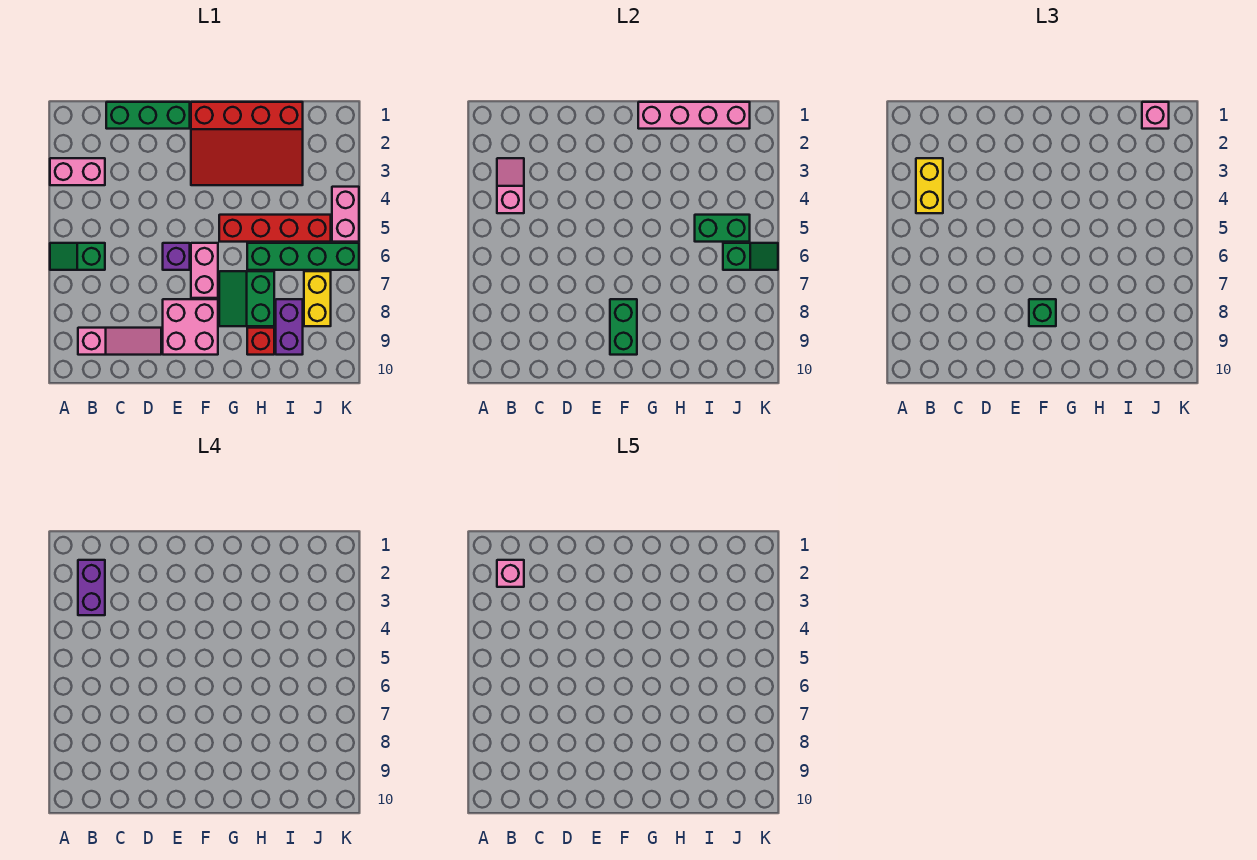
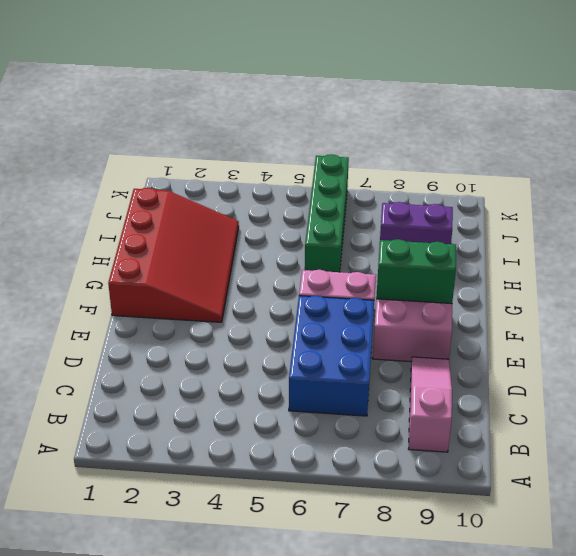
blue brick C6:E7 level 1 -> purple brick E6 level 1
none -> pink brick A3:B3 level 1
none -> green slope A6:B6 level 1 top B
none -> green brick C1:E1 level 1

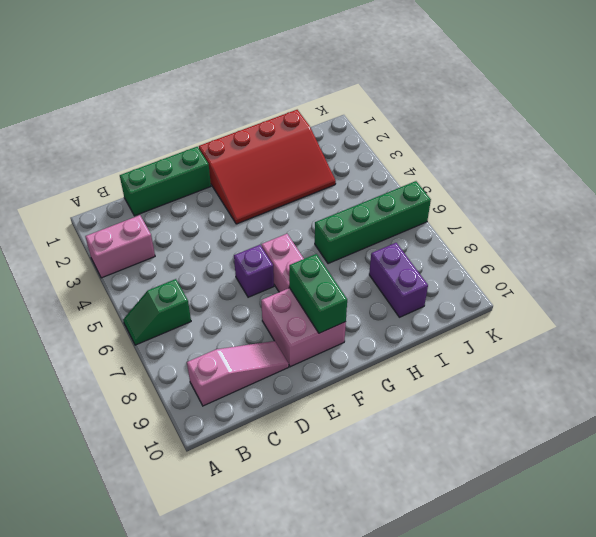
none -> red brick G5:J5 level 1
none -> green slope G7:H8 level 1 top H
none -> red brick H9 level 1

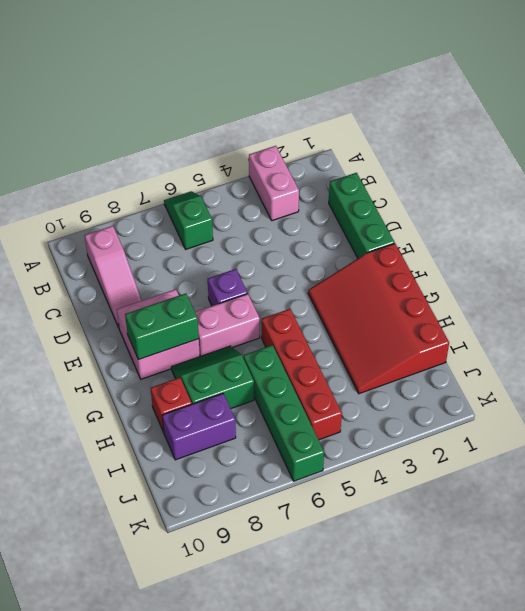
none -> yellow brick J7:J8 level 1
none -> pink brick K4:K5 level 1
none -> pink slope B3:B4 level 2 top 4

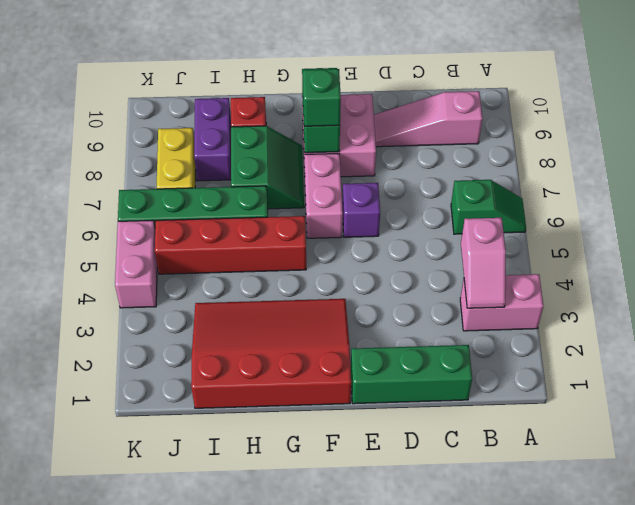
none -> pink brick G1:J1 level 2
none -> green brick I5:J5 level 2
none -> green slope J6:K6 level 2 top J

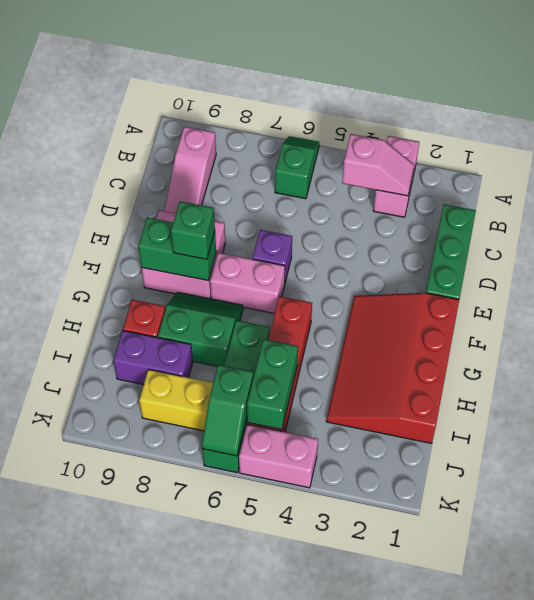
none -> pink brick G1:J1 level 2
none -> yellow brick B3:B4 level 3
none -> pink brick J1 level 3

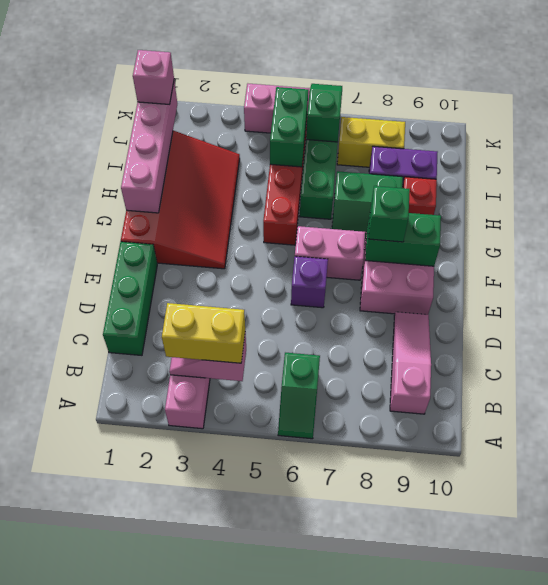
none -> purple brick B2:B3 level 4
none -> pink brick B2 level 5

